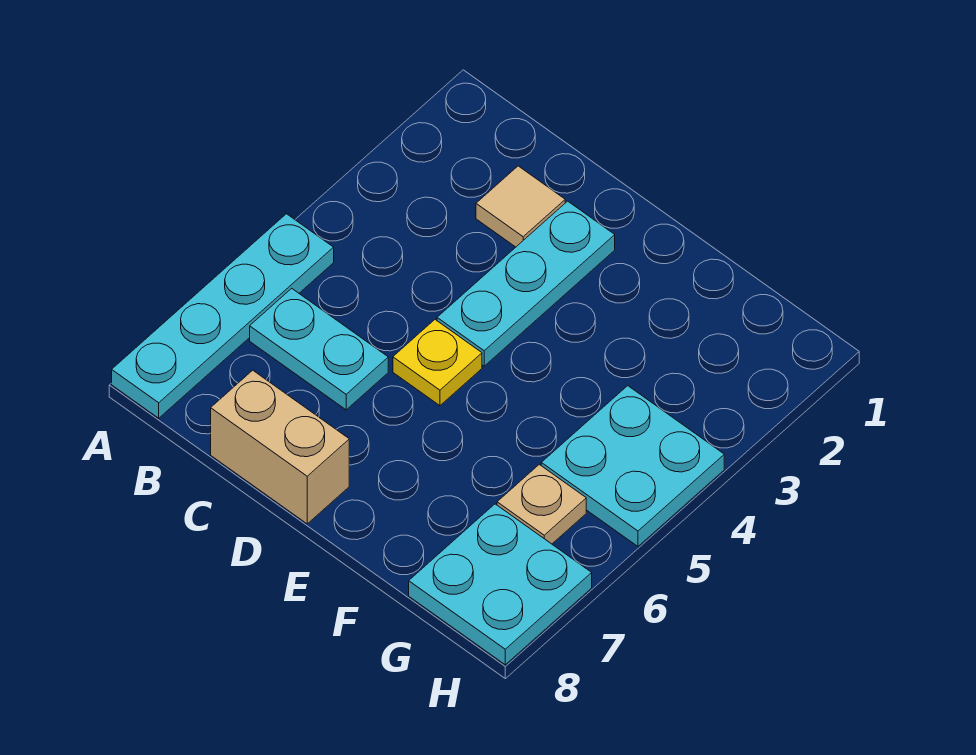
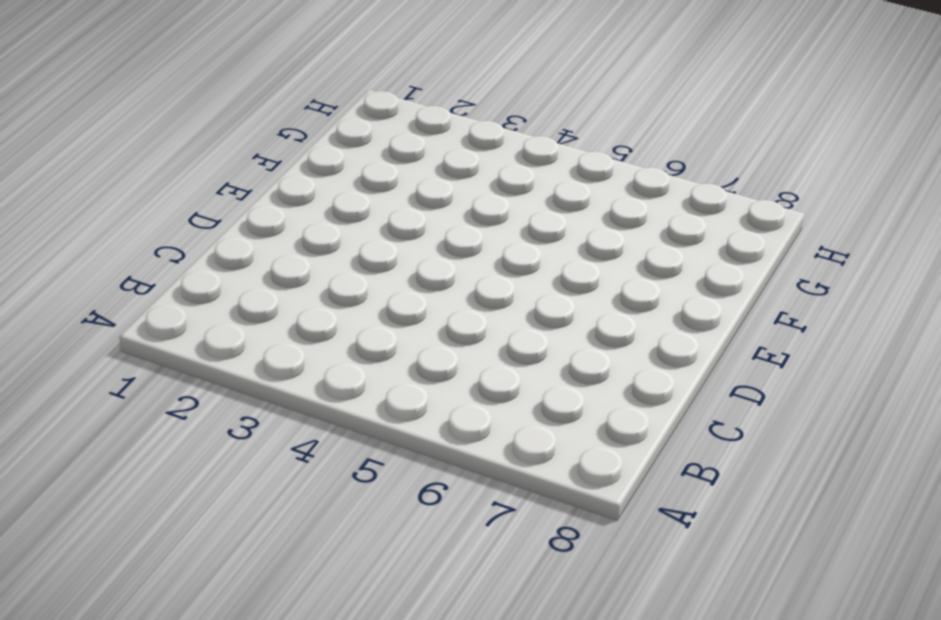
none -> cyan plate A5:A8 level 1
none -> cyan plate B6:C6 level 1

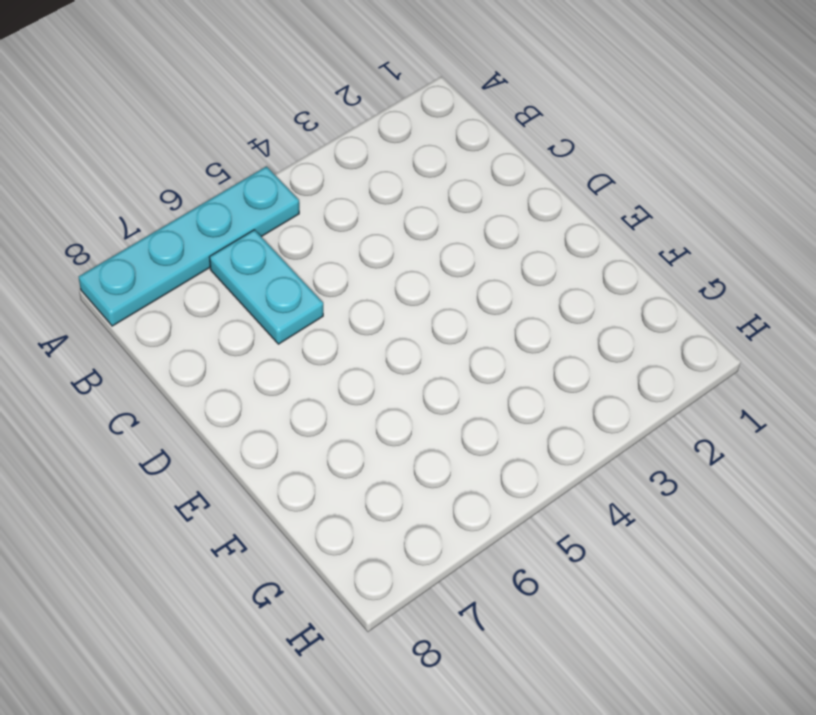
none -> tan tile C2 level 1
none -> tan brick C8:D8 level 1

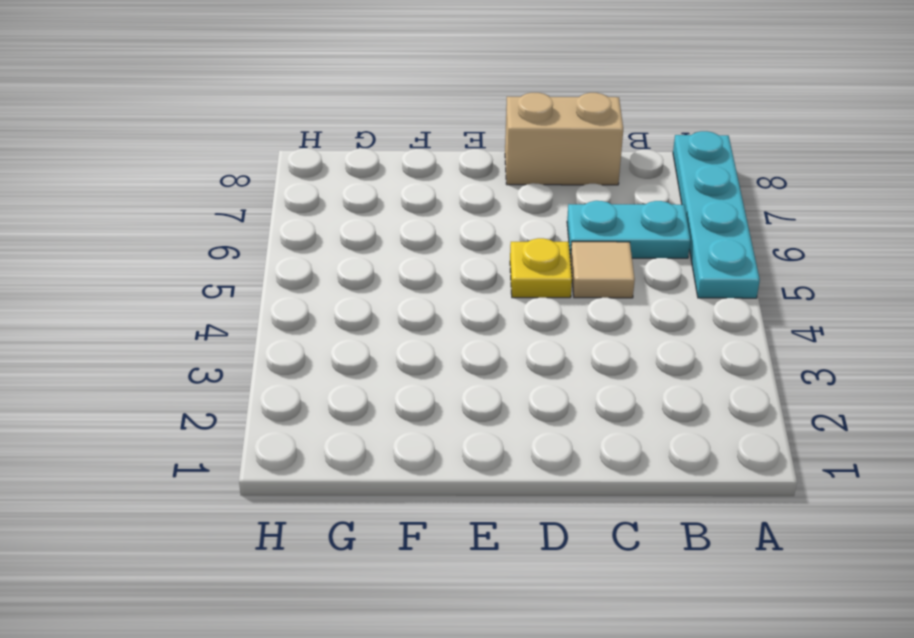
tan tile C5 level 1 -> tan tile C2 level 1
none -> cyan plate D2:D4 level 1
none -> cyan plate G4:H5 level 1

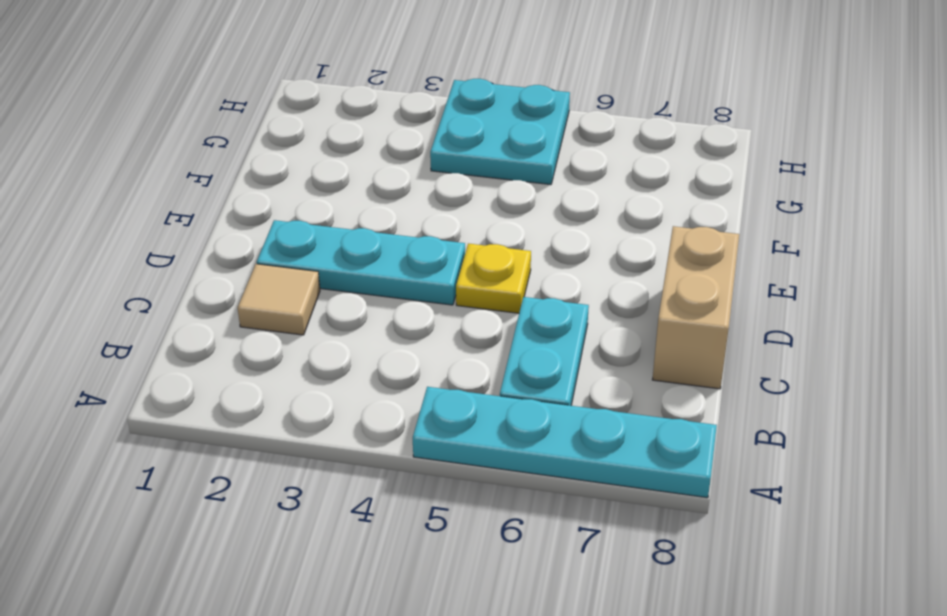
none -> tan plate G6 level 1
none -> cyan plate G7:H8 level 1

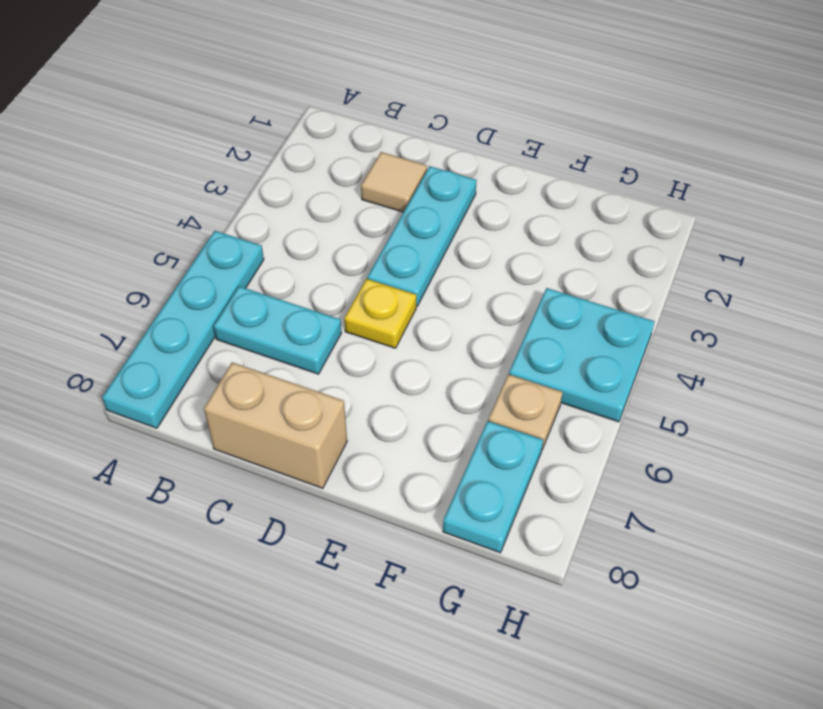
cyan plate G7:G8 level 1 -> cyan plate G7:H8 level 1

